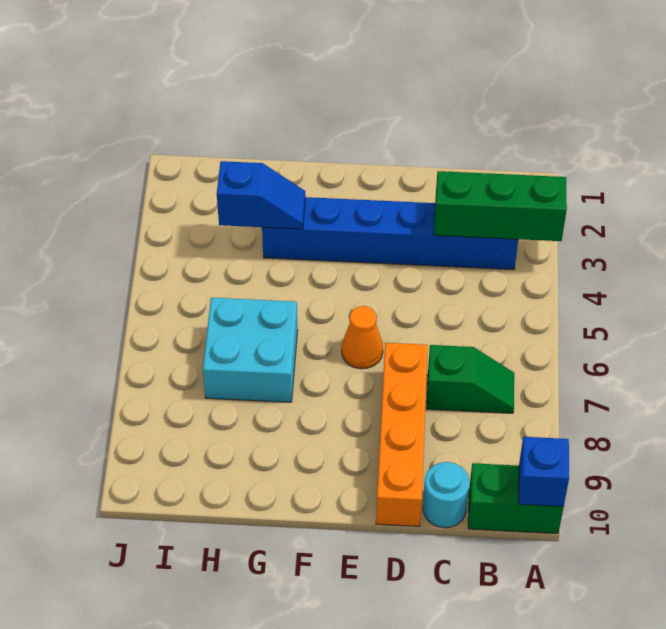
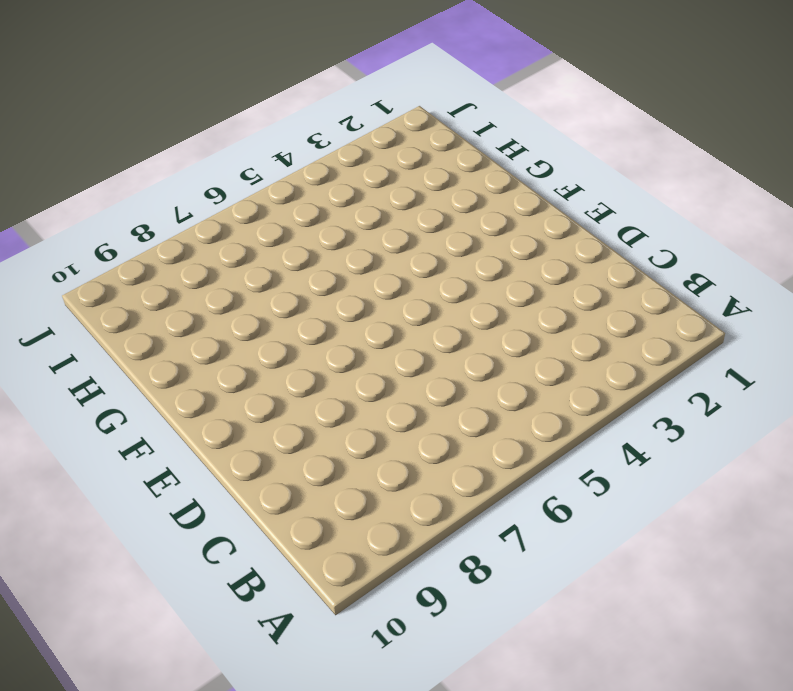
none -> green brick A10:B10 level 1
none -> blue brick B3:G3 level 1

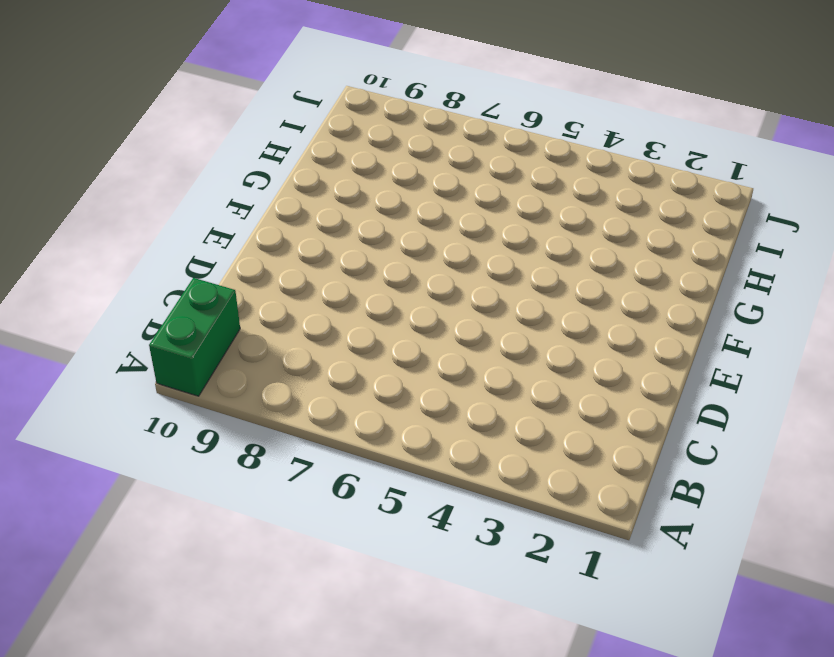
none -> blue brick B3:G3 level 1
none -> green slope B7:C7 level 1 top C

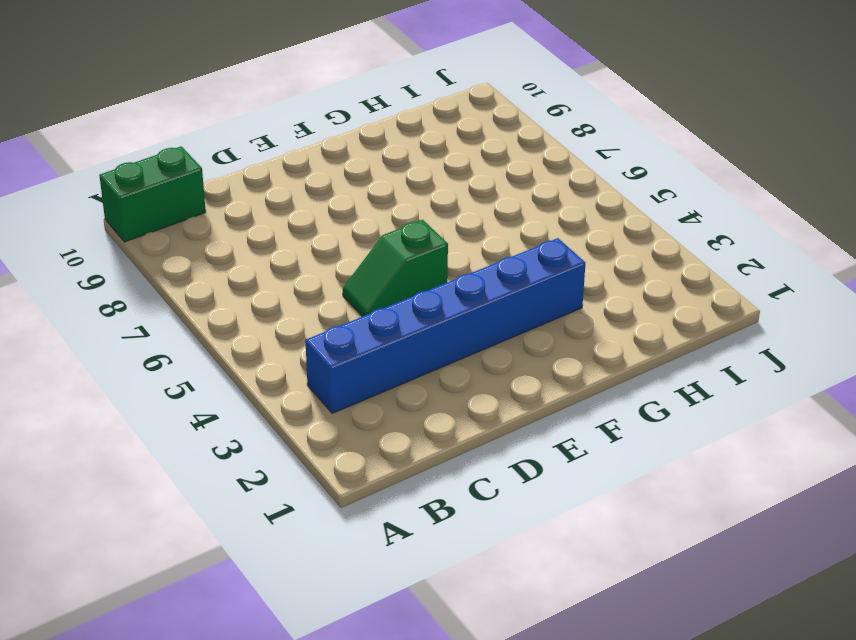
green slope D5:E5 level 1 top E -> green slope B7:C7 level 1 top C
none -> cyan round brick C10 level 1
none -> orange brick D7:D10 level 1

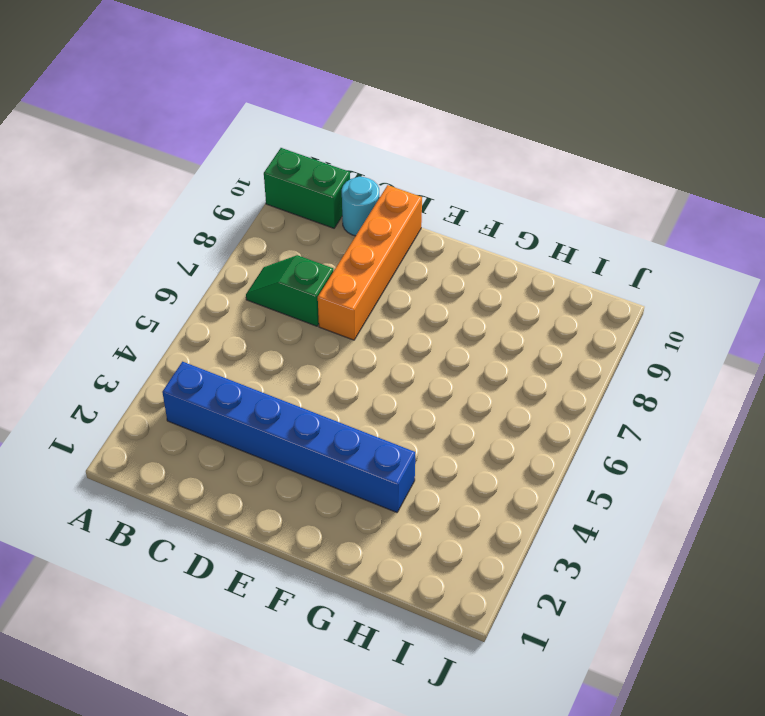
none -> orange cone E6 level 1
none -> cyan brick G6:H7 level 1

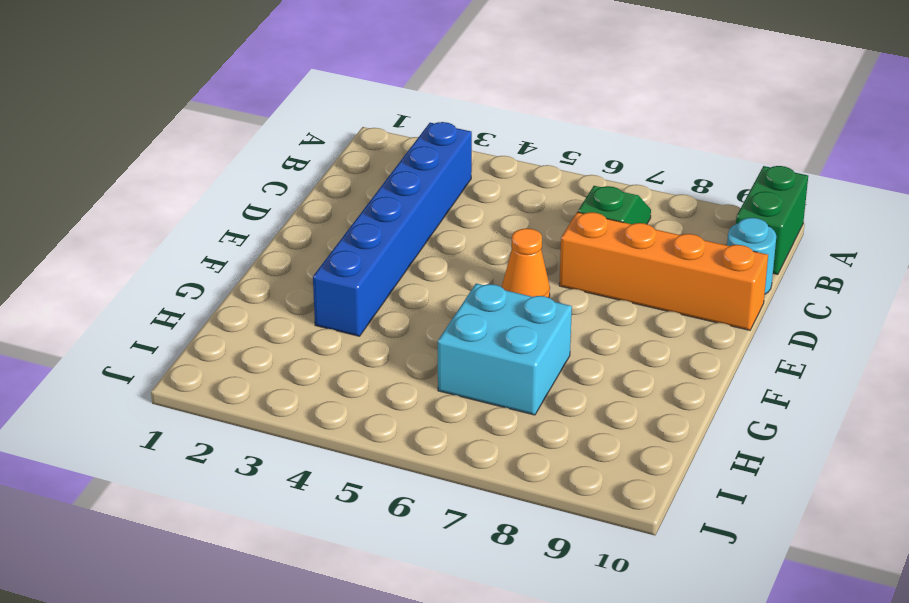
none -> green brick A3:C3 level 2
none -> blue brick A10 level 2

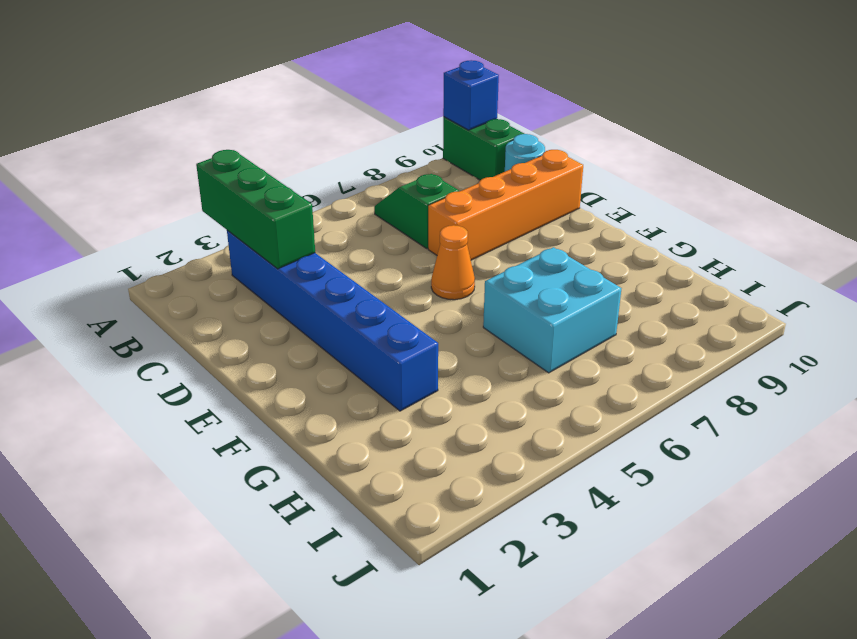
none -> blue slope G3:H3 level 2 top H

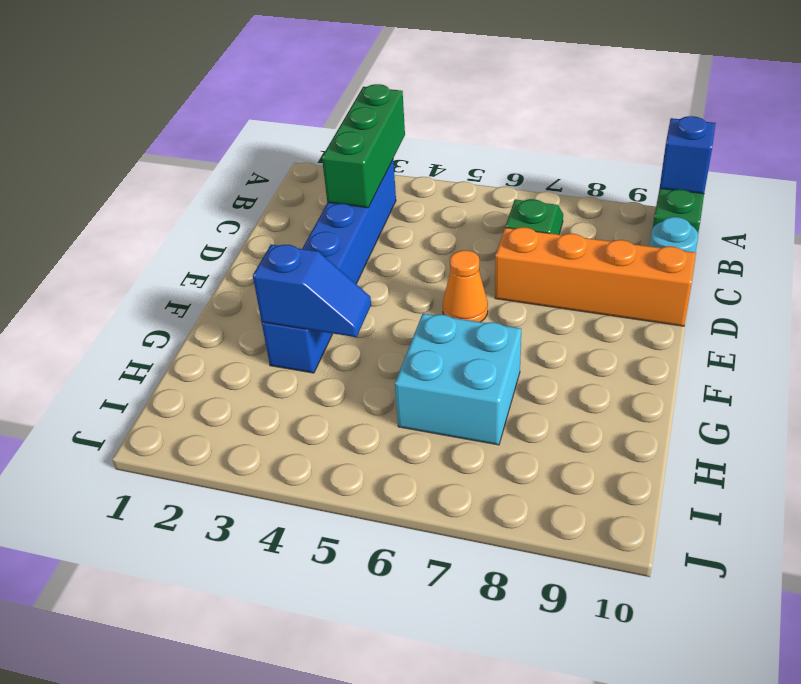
blue slope G3:G4 level 2 top 3 -> blue slope G3:H3 level 2 top H

